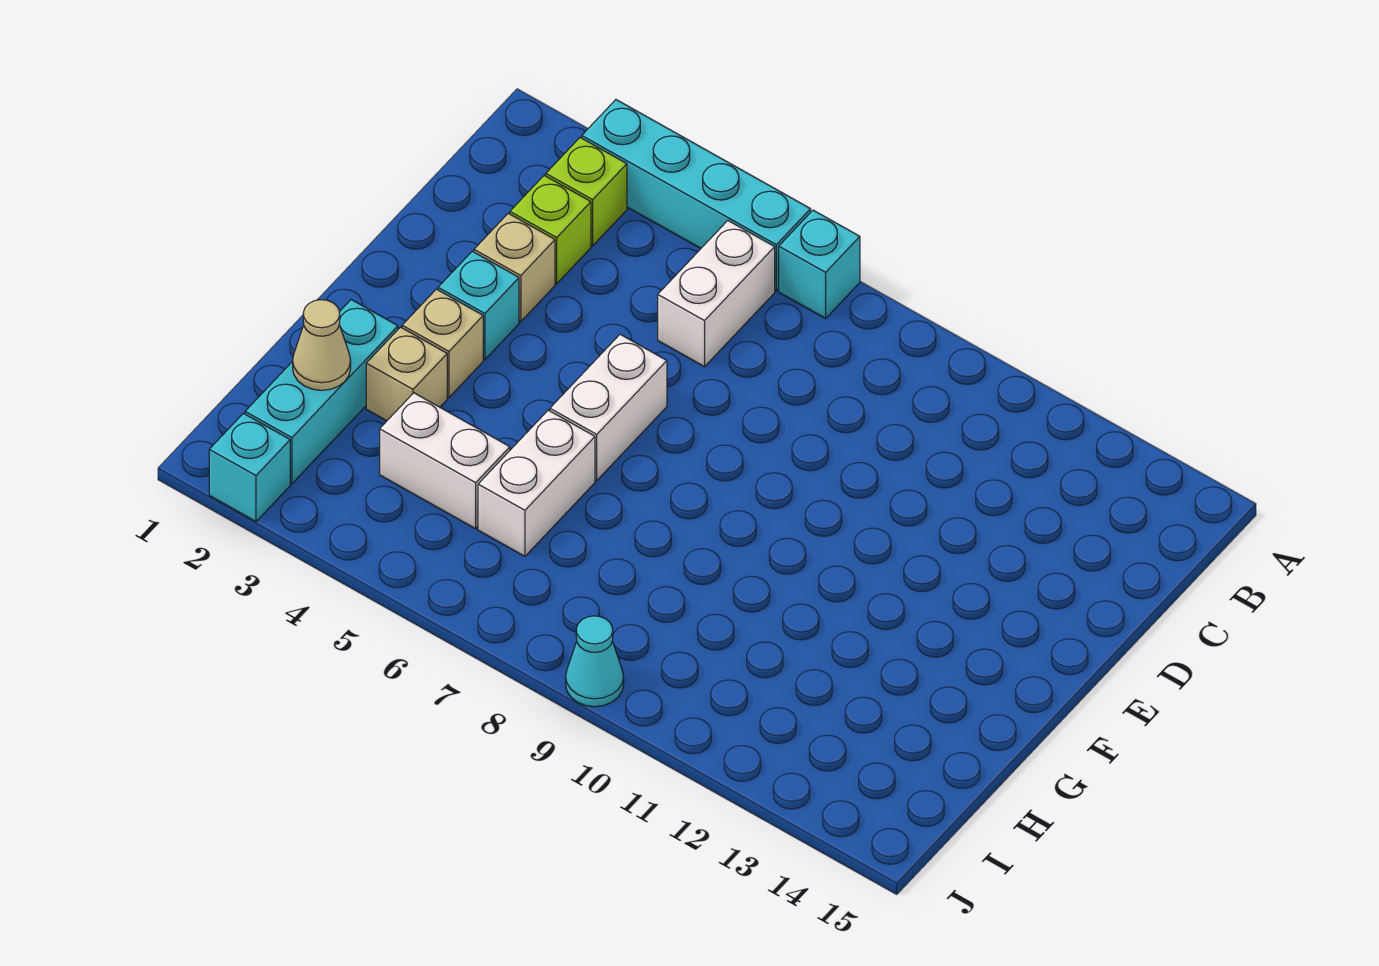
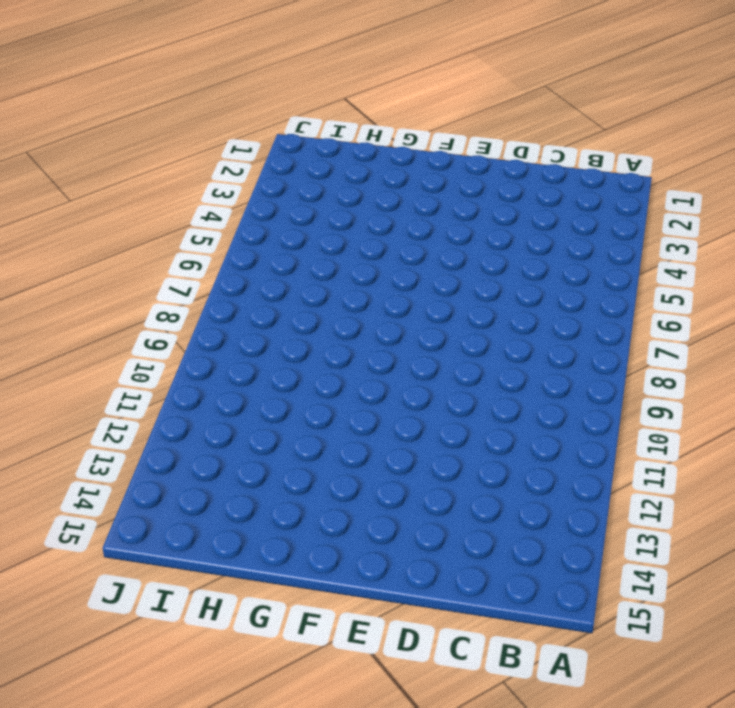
none -> cyan brick A3:A6 level 1
none -> cyan brick A7 level 1
none -> lime brick B3 level 1

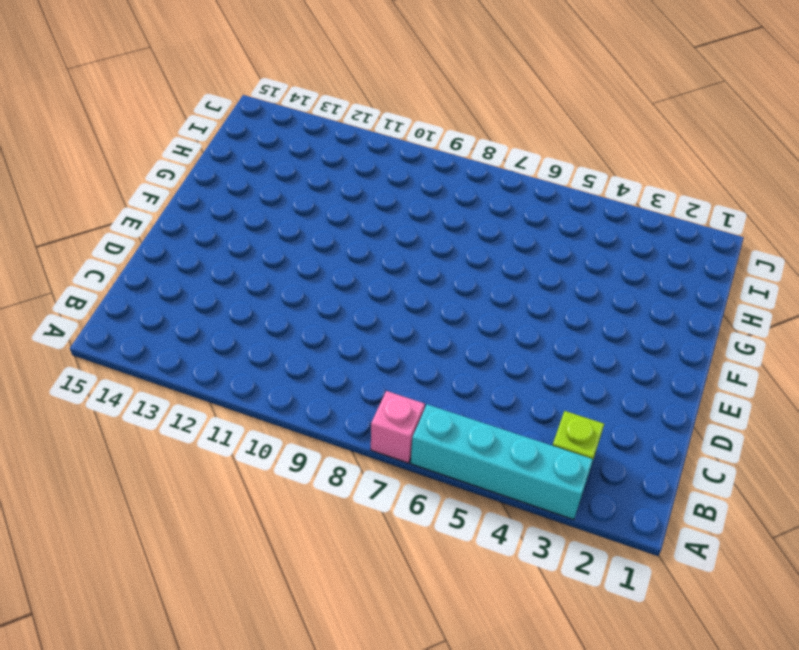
pink brick A7 level 1 -> cyan brick A7 level 1
none -> white brick B6:C6 level 1
none -> lime brick C3 level 1
none -> tan brick D3 level 1

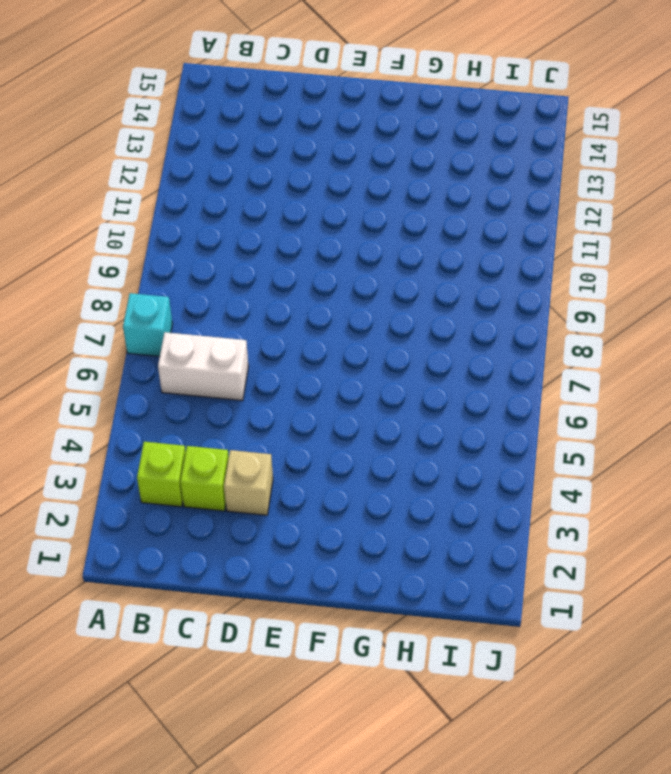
none -> cyan brick A3:A6 level 1
none -> cyan brick E3 level 1
none -> white brick E6:F6 level 1

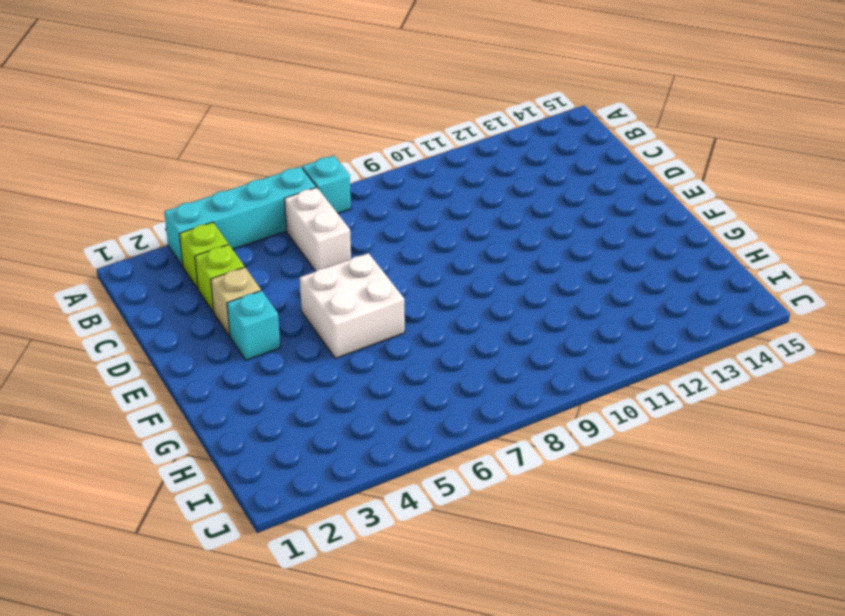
white brick E5:F6 level 1 -> white brick E6:F6 level 1
none -> tan brick F3 level 1
none -> cyan brick G2:I2 level 1
none -> tan brick G3 level 1

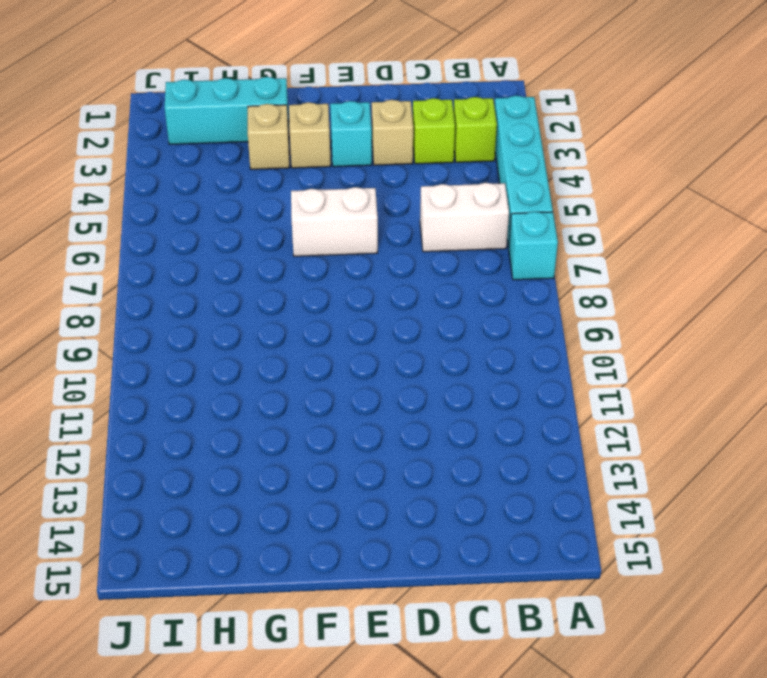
none -> white brick G6:H6 level 1
none -> white brick H4:H5 level 1
none -> cyan brick J2 level 1

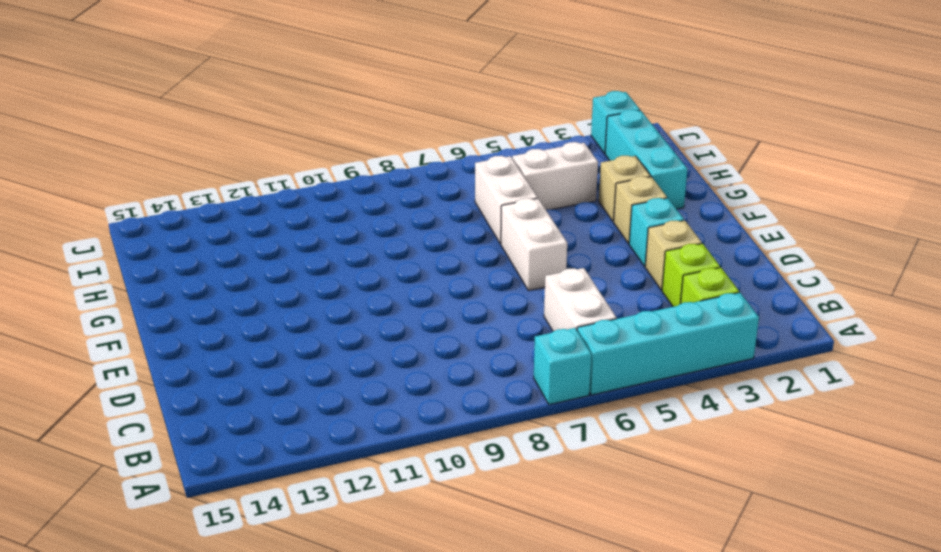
none -> cyan cone J9 level 1
none -> tan cone H2 level 2

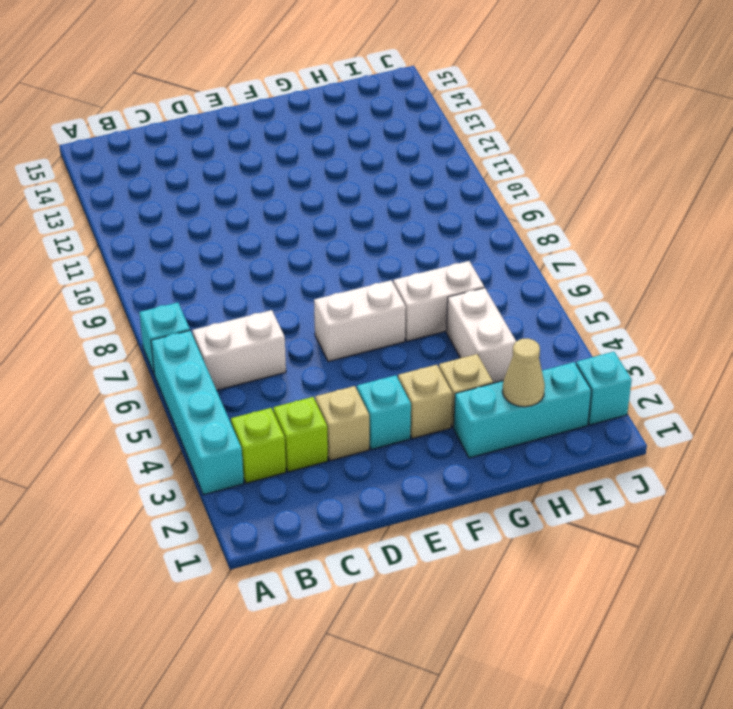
none -> cyan cone J9 level 1

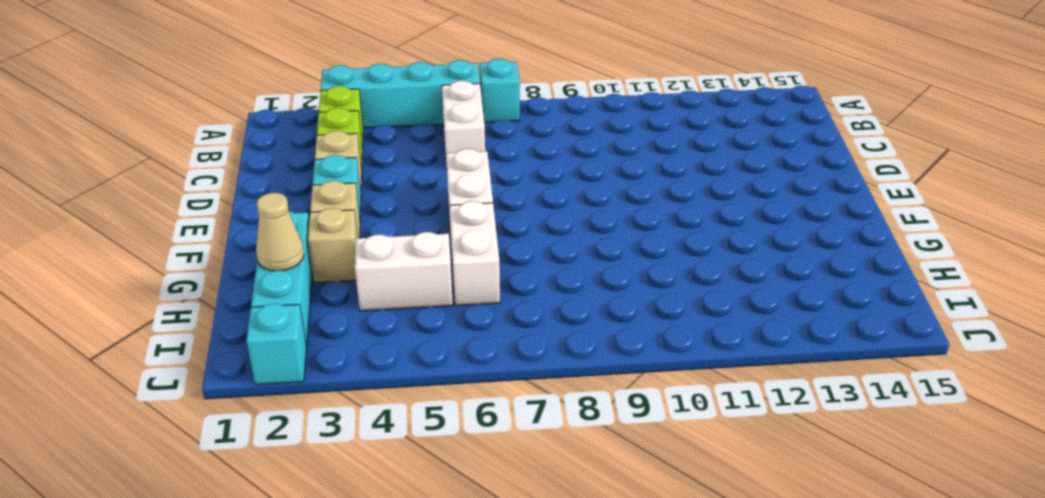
none -> cyan cone J9 level 1

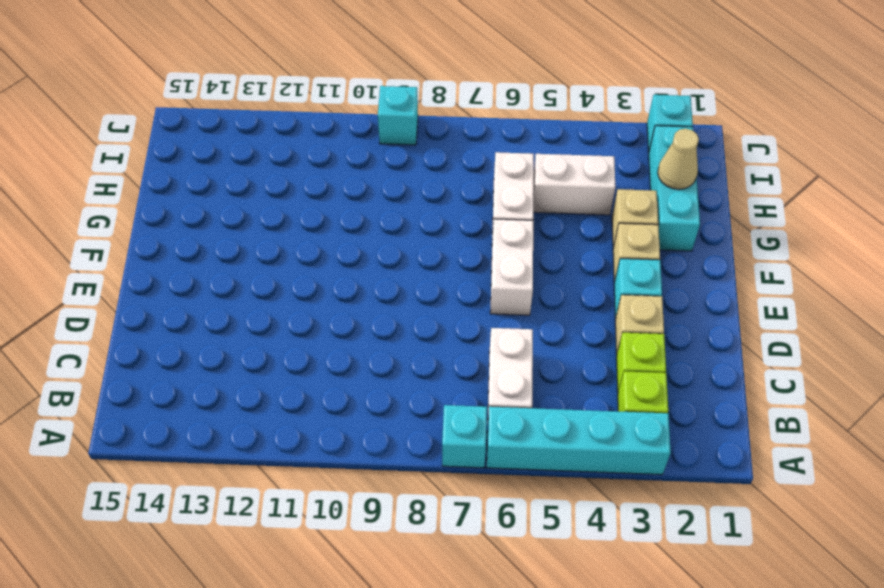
cyan brick J9 level 1 -> cyan cone J9 level 1

